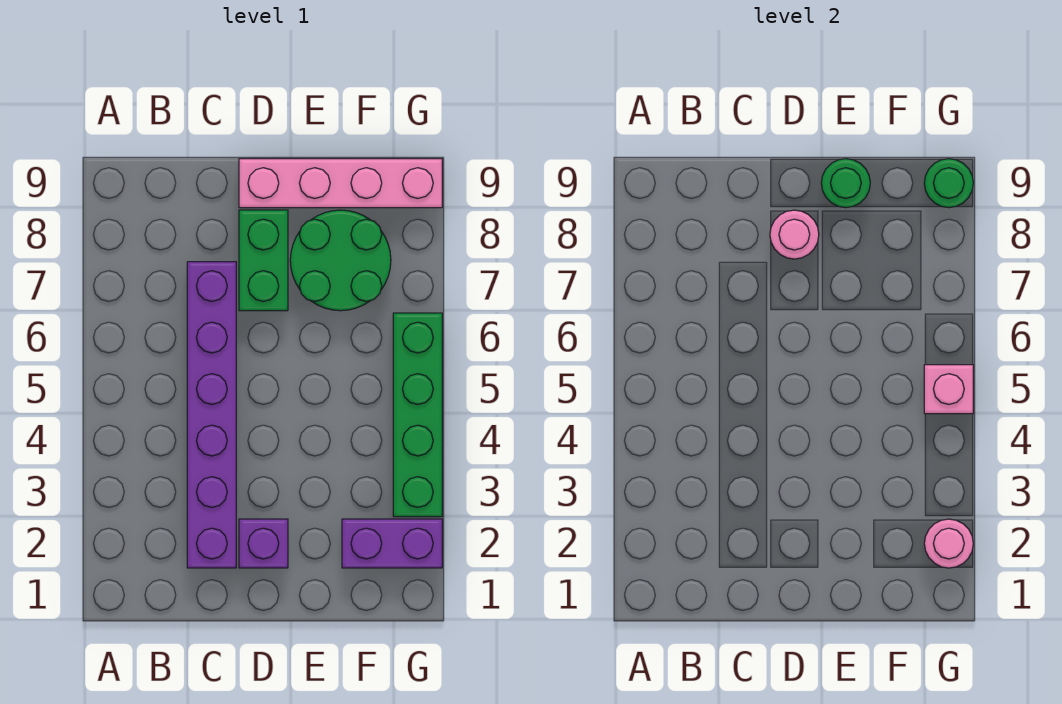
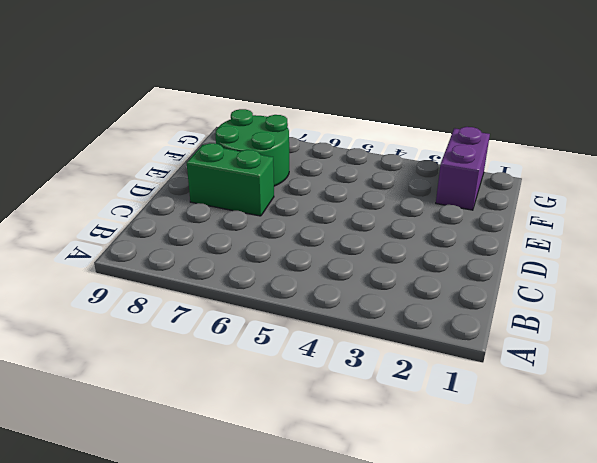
none -> purple brick C2:C7 level 1
none -> purple brick D2 level 1
none -> pink brick D9:G9 level 1

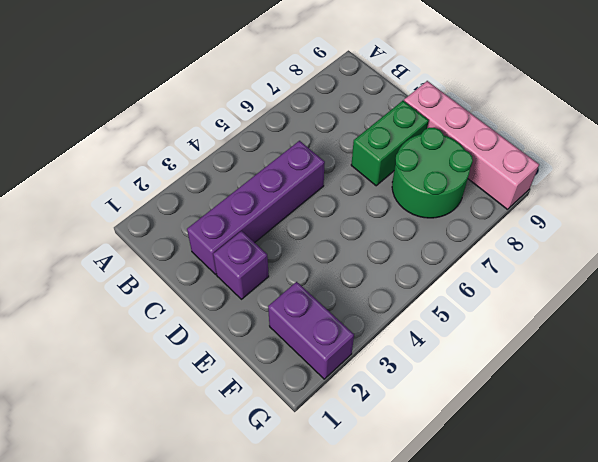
purple brick C2:C5 level 1 -> purple brick C2:C7 level 1
none -> green brick G3:G6 level 1
none -> pink round brick D8 level 2
none -> green round brick E9 level 2

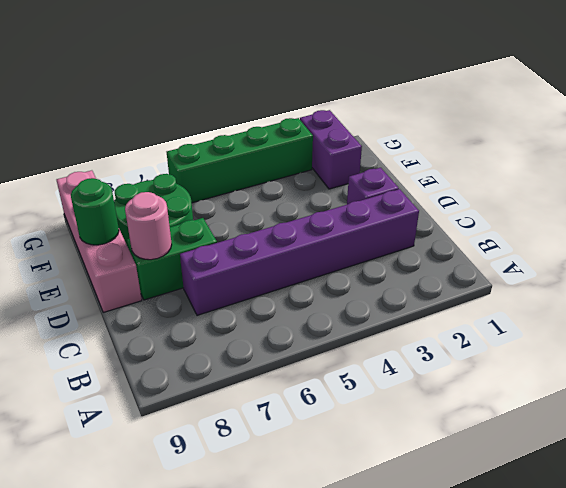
none -> pink round brick G2 level 2
none -> pink brick G5 level 2
none -> green round brick G9 level 2

